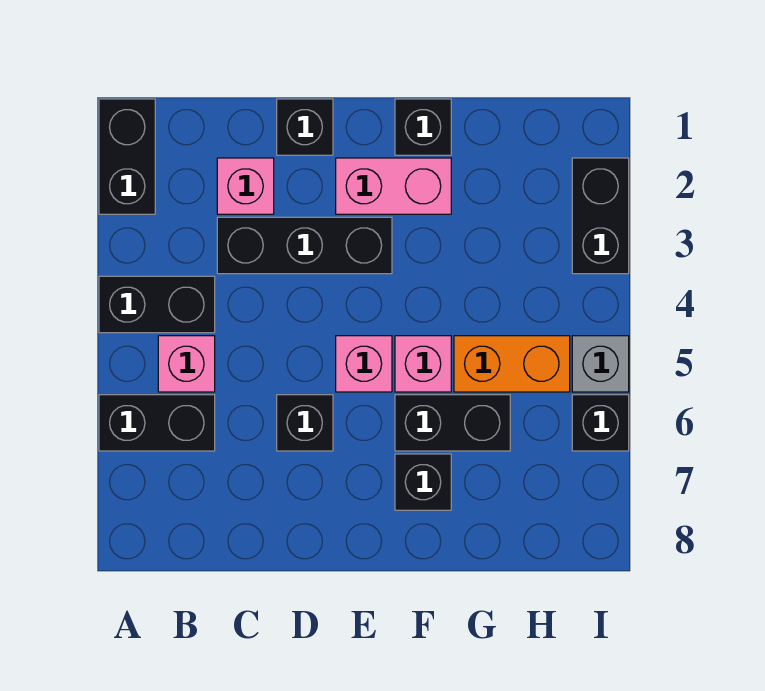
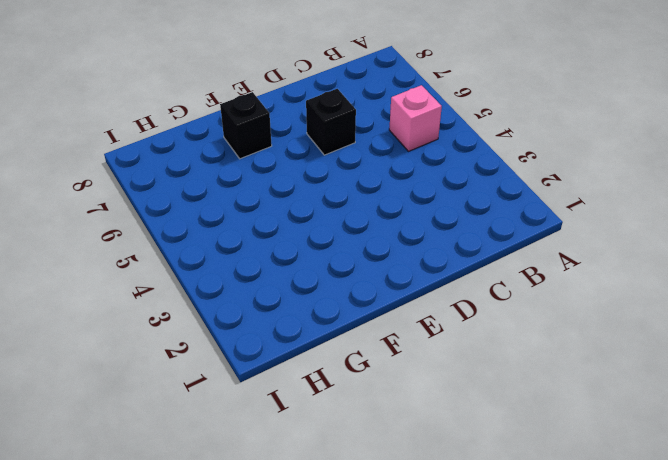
none -> black brick A1:A2 level 1
none -> black brick A4:B4 level 1
none -> black brick A6:B6 level 1

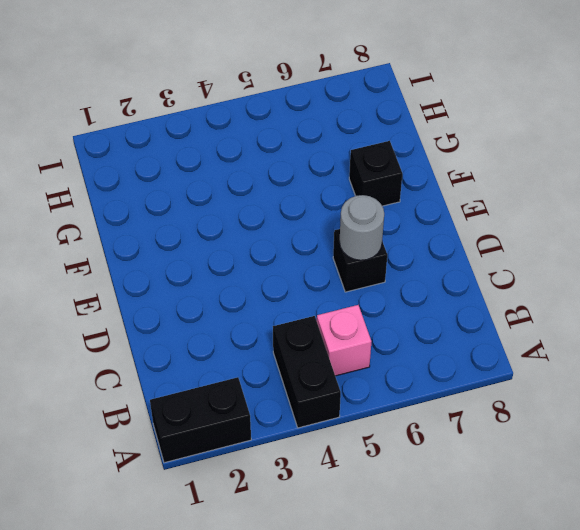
grey round brick D6 level 2 -> none
none -> black brick A6:B6 level 1
none -> pink brick C2 level 1
none -> black brick C3:E3 level 1

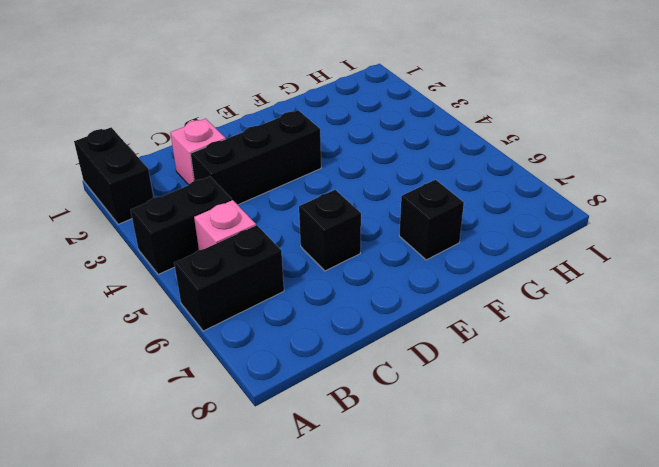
none -> black brick D1 level 1
none -> pink brick E2:F2 level 1
none -> pink brick E5 level 1

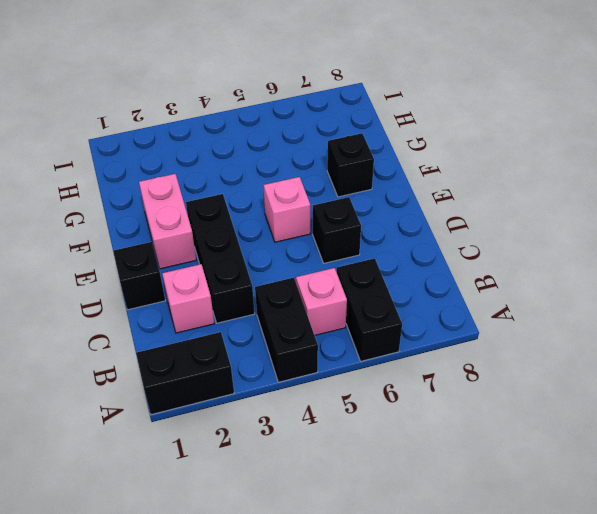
none -> black brick F1 level 1
none -> pink brick F5 level 1
none -> black brick F6:G6 level 1

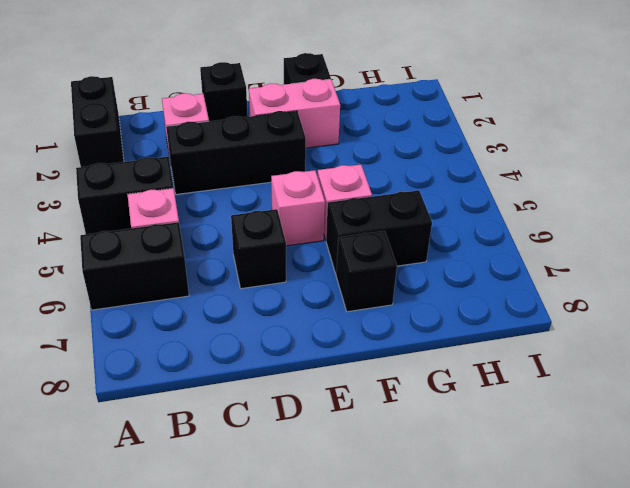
none -> orange brick G5:H5 level 1
none -> black brick I2:I3 level 1
none -> grey brick I5 level 1

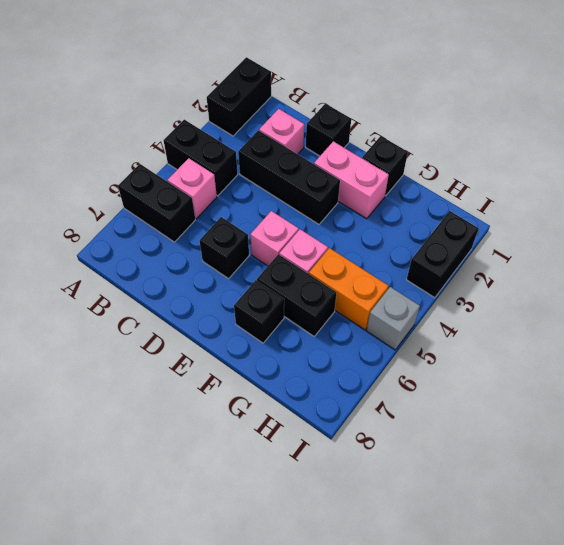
none -> black brick I6 level 1

